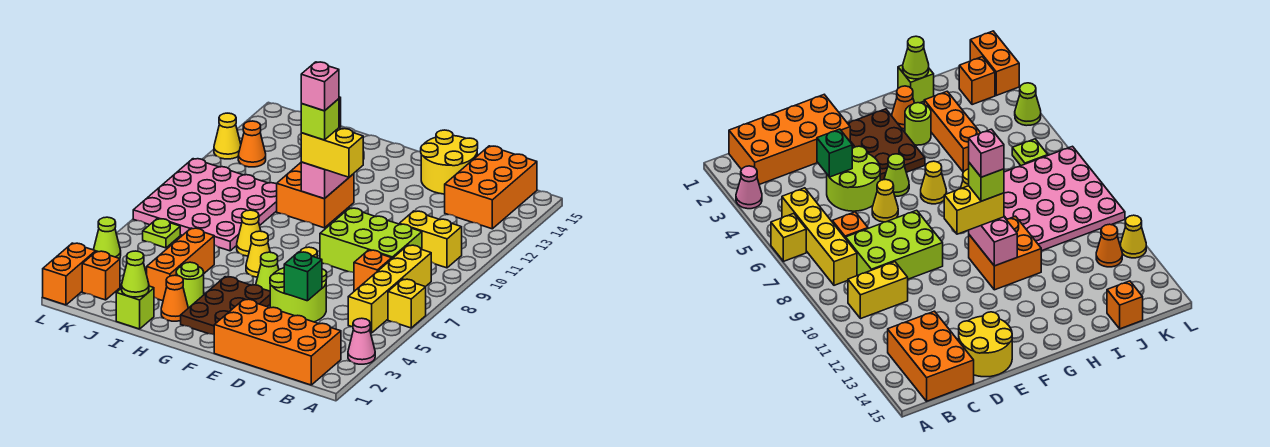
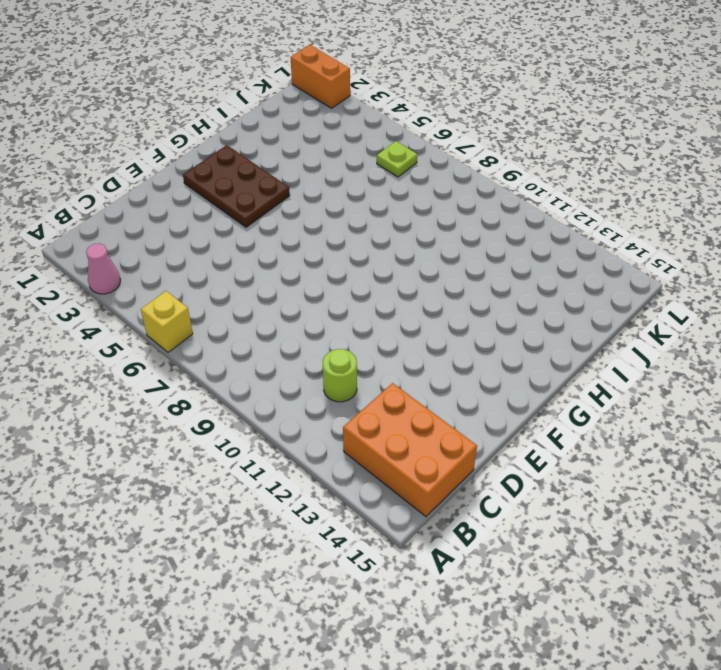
lime round brick C11 level 1 -> lime round brick H3 level 1
none -> orange brick B1:E2 level 1
none -> yellow brick B5:B8 level 1
none -> yellow brick B10:C10 level 1
none -> orange brick C7 level 1

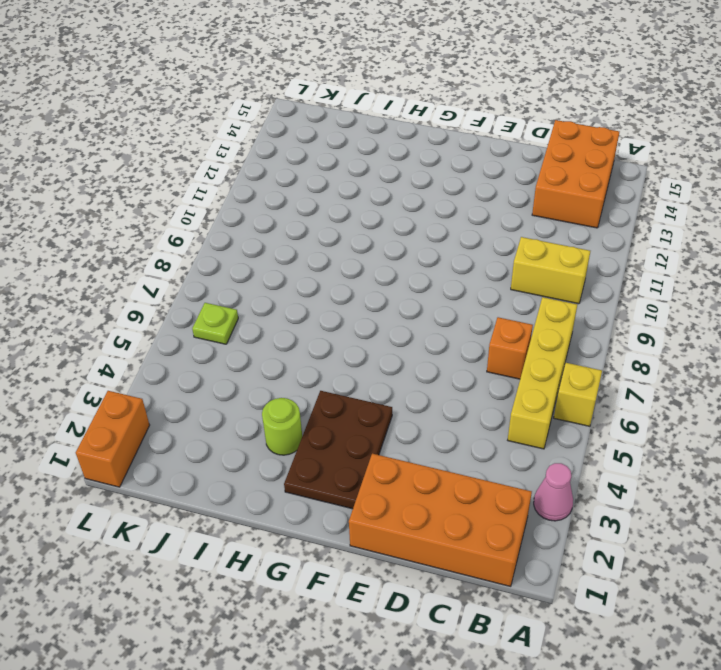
none -> lime brick C8:E9 level 1
none -> lime round brick D4:E5 level 1
none -> yellow round brick D14:E15 level 1
none -> yellow cone E6 level 1

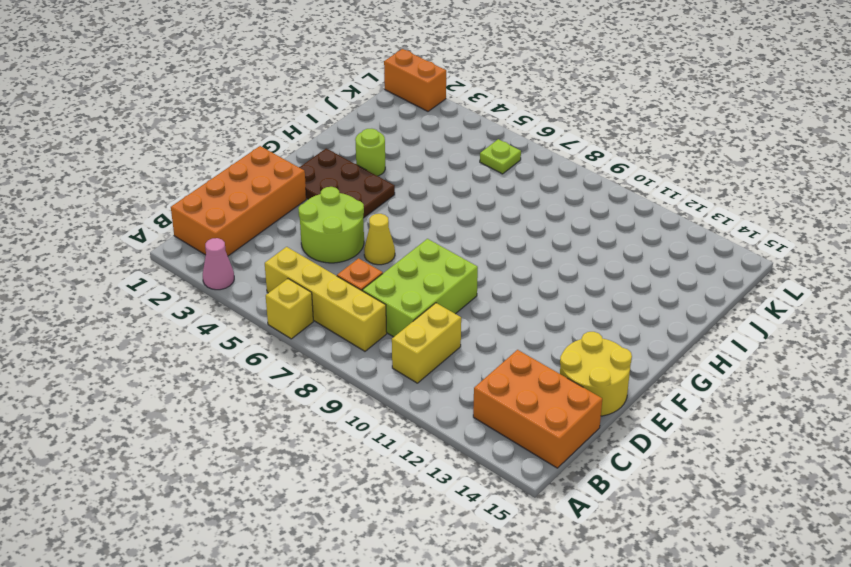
none -> lime cone F5 level 1
none -> yellow cone G6 level 1
none -> orange brick G10:H11 level 1
none -> orange cone H2 level 1

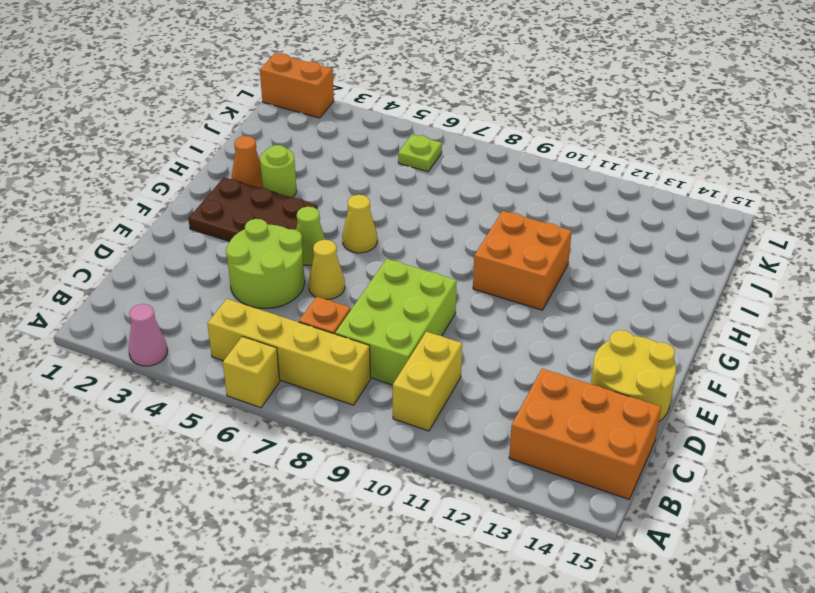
none -> orange brick B1:E2 level 1
none -> yellow cone H7 level 1
none -> lime brick I1 level 1
none -> orange brick I3:I5 level 1

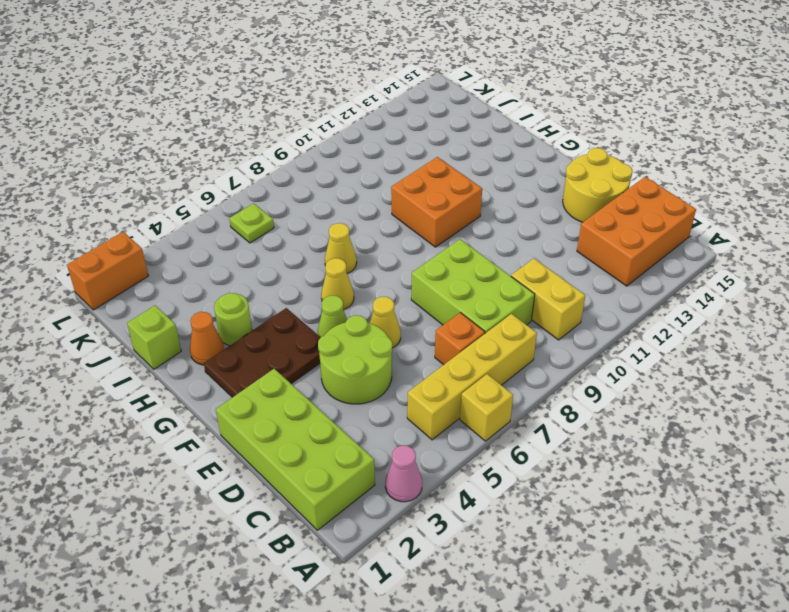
lime brick B1:E2 level 1 -> orange brick B1:E2 level 1
none -> orange brick I3:I5 level 1
none -> pink plate I7:L10 level 1
none -> orange brick J15 level 1
none -> orange brick K2 level 1

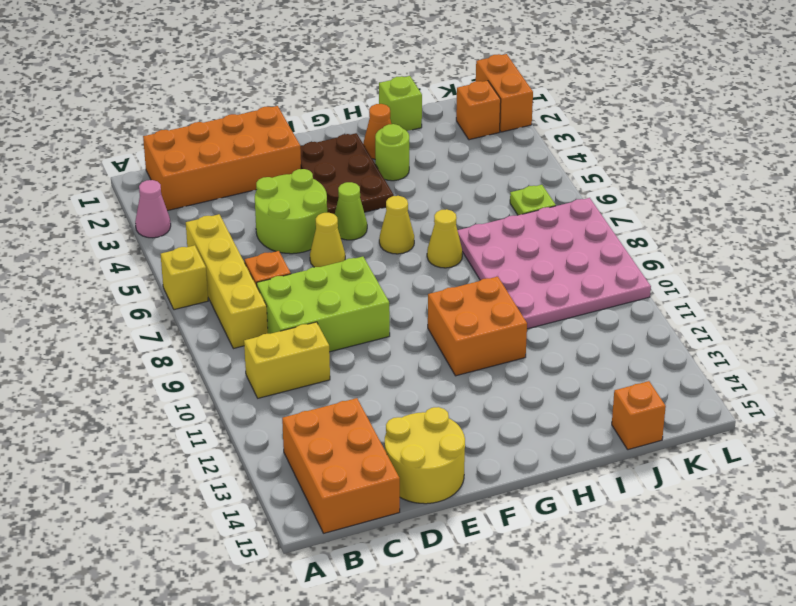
none -> orange brick I3:I5 level 1
none -> orange cone K12 level 1
none -> lime cone L4 level 1
none -> yellow cone L12 level 1

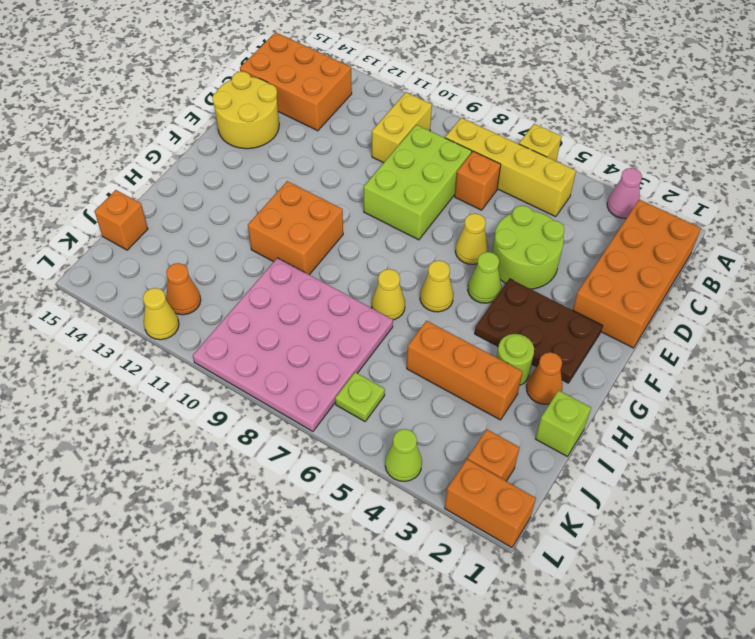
none -> green brick D4 level 2
none -> pink brick G10:G11 level 2
none -> lime cone I1 level 2
none -> yellow brick F10:G10 level 3

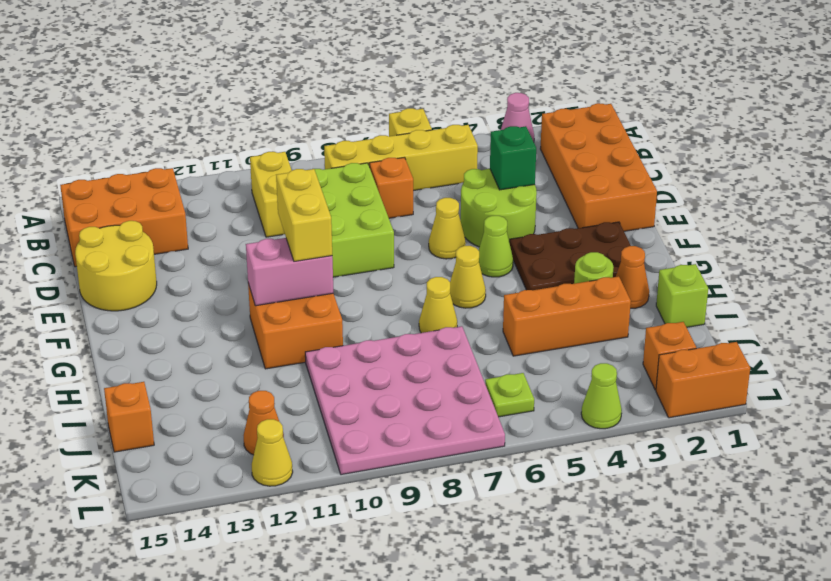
none -> lime cone I1 level 2
none -> lime brick G10 level 4
none -> pink brick G10 level 5

